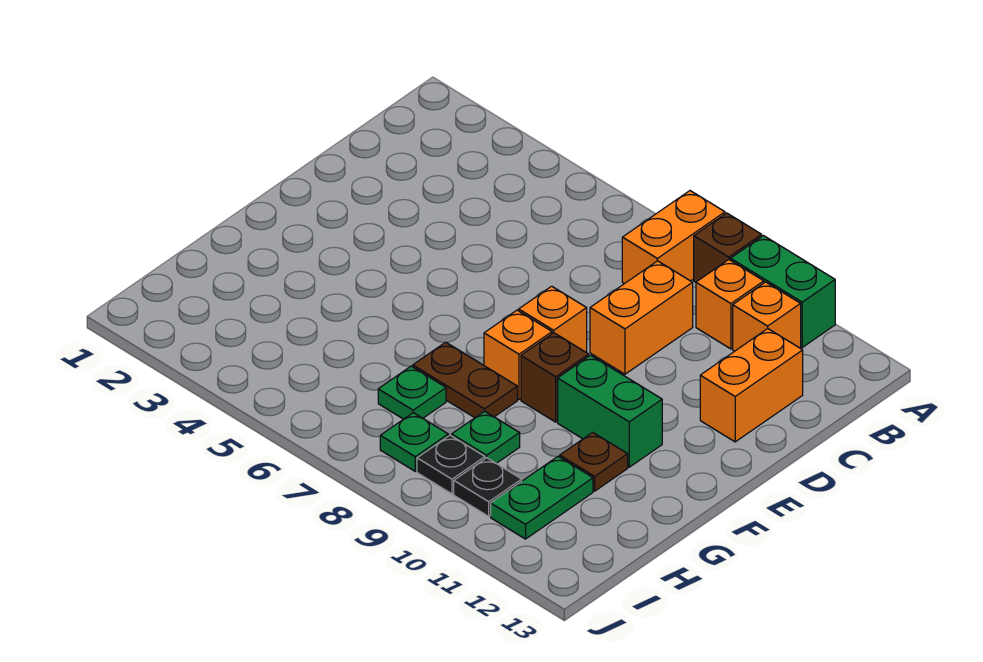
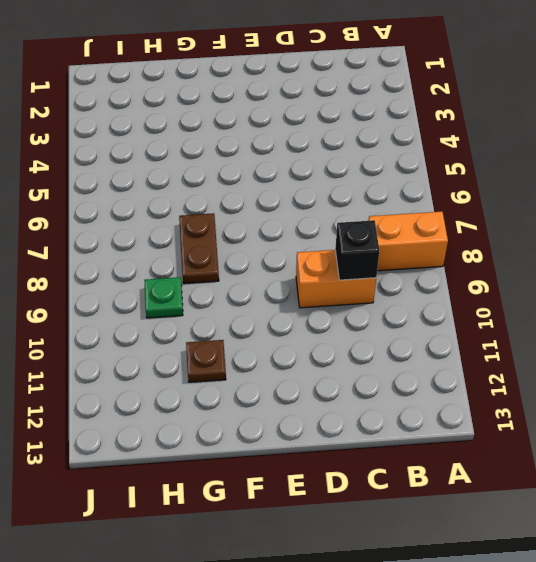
black brick C9 level 2 -> none
none -> brown brick A9 level 1
none -> green brick A10:A11 level 1
none -> orange brick B10 level 1

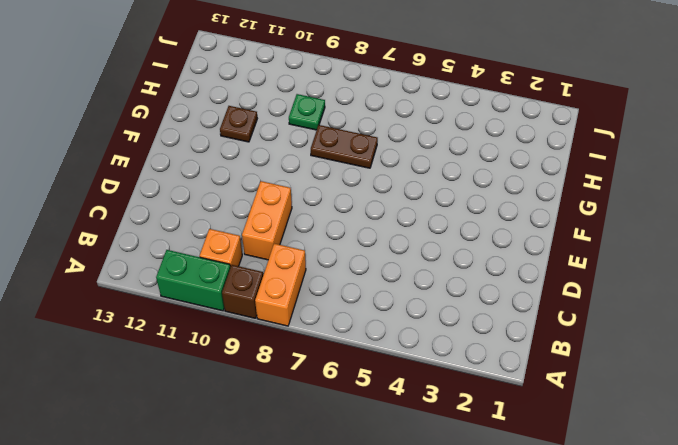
none -> orange brick B11 level 1
none -> orange brick C12:D12 level 1
none -> orange brick E8 level 1

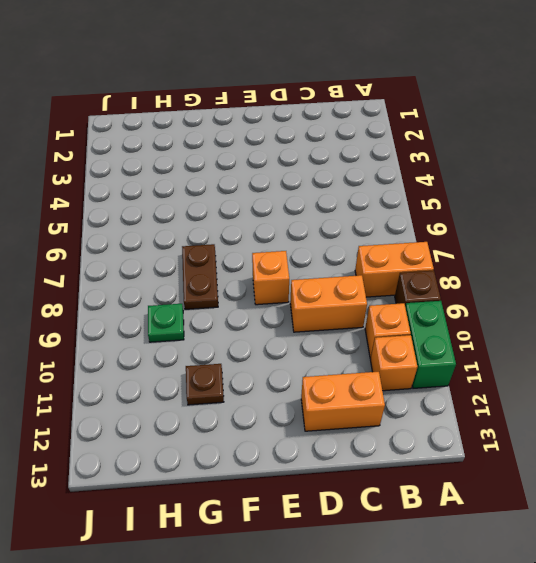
none -> orange brick F8 level 1
none -> brown brick F9 level 1
none -> green brick F10:F11 level 1

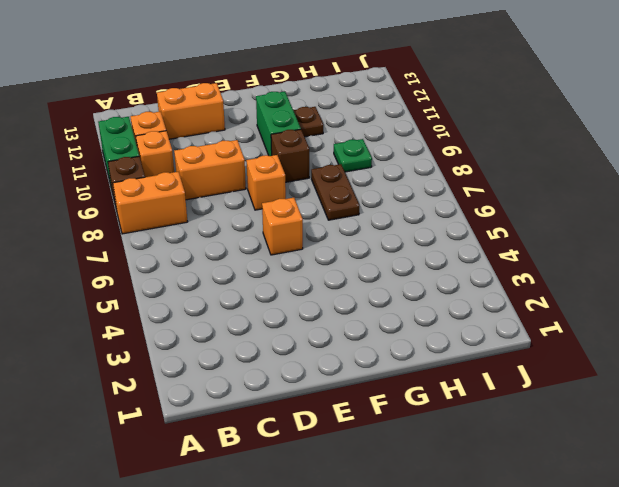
orange brick E6 level 1 -> orange brick F8 level 1
none -> green plate H7 level 1
none -> green plate H11:I11 level 1
none -> green plate I8 level 1

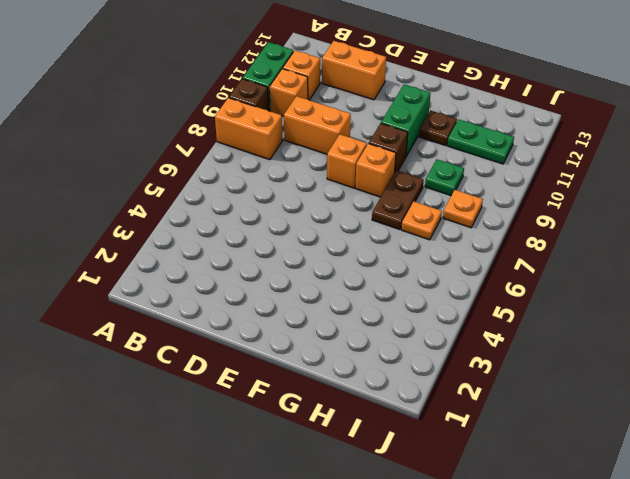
orange plate H7 level 1 -> green plate H7 level 1
orange plate I8 level 1 -> green plate I8 level 1
none -> black plate I9 level 1
none -> black plate I10 level 1

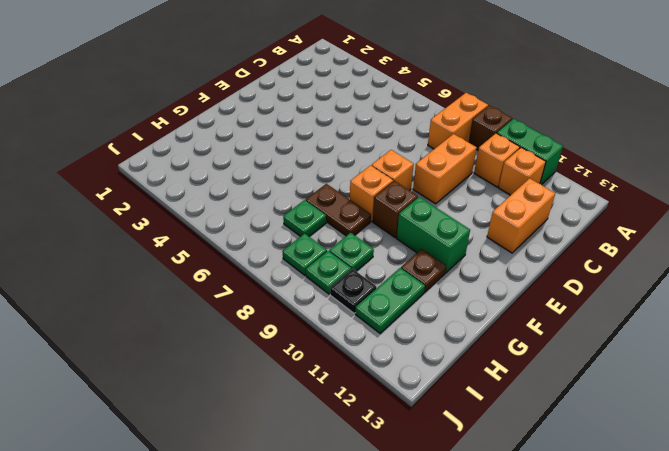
green plate I9 level 1 -> black plate I9 level 1

